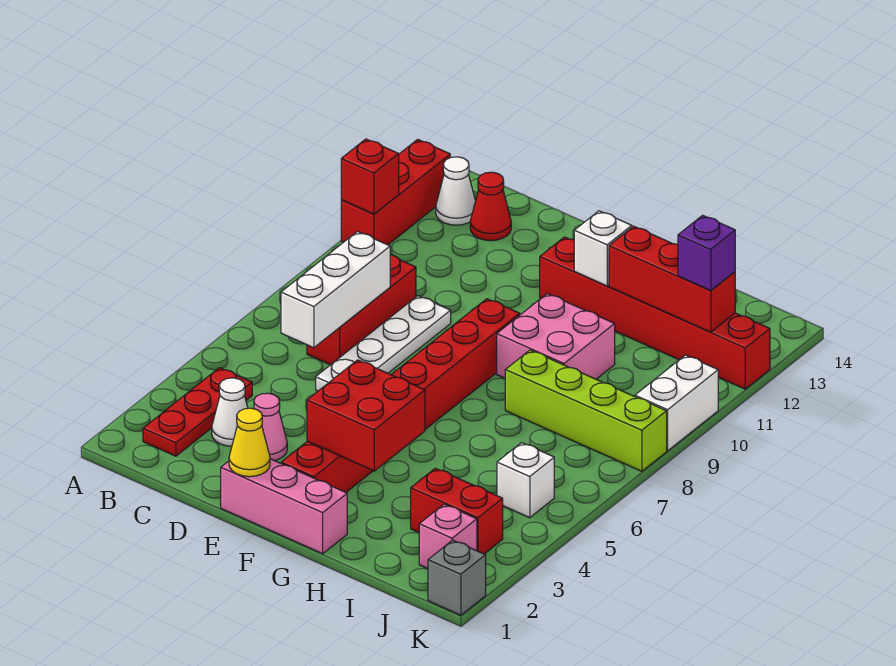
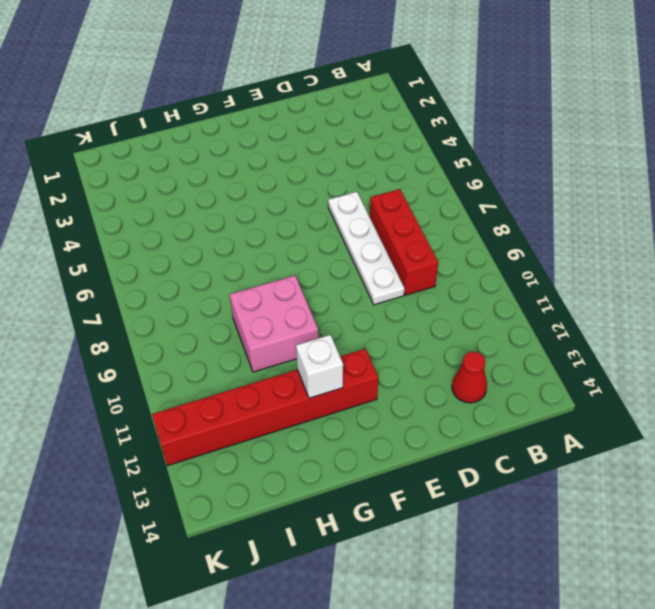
none -> red brick A11:A13 level 1
none -> red plate B2:B4 level 1
none -> white cone B13 level 1

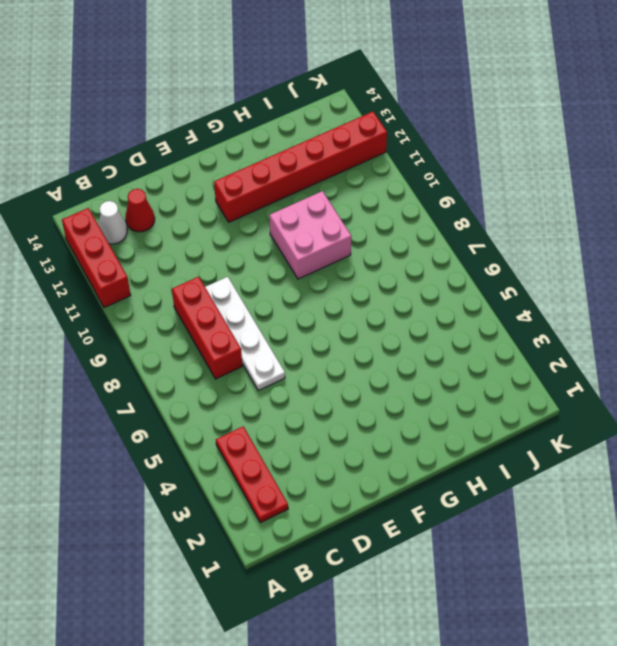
none -> white cone C3 level 1
none -> pink cone D3 level 1
none -> pink brick E1:G1 level 1

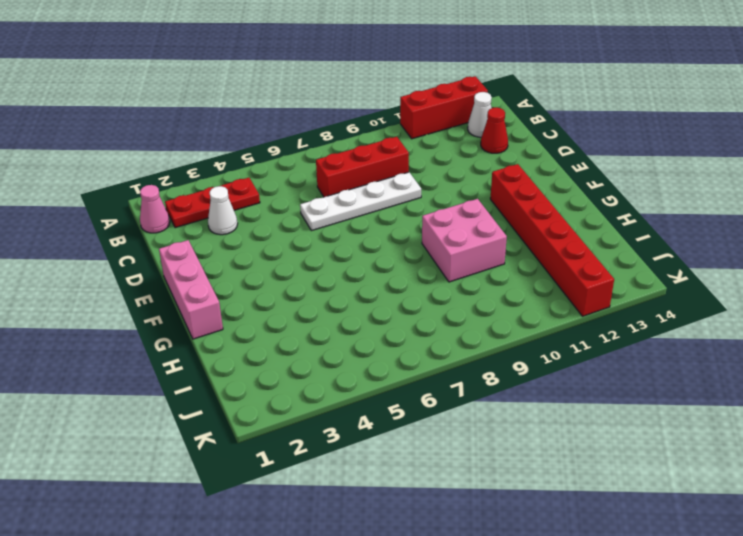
pink cone B1 level 1 -> pink cone D3 level 1
none -> red brick F2:F9 level 1
none -> lime brick H8:K8 level 1
none -> red brick I3:J3 level 1

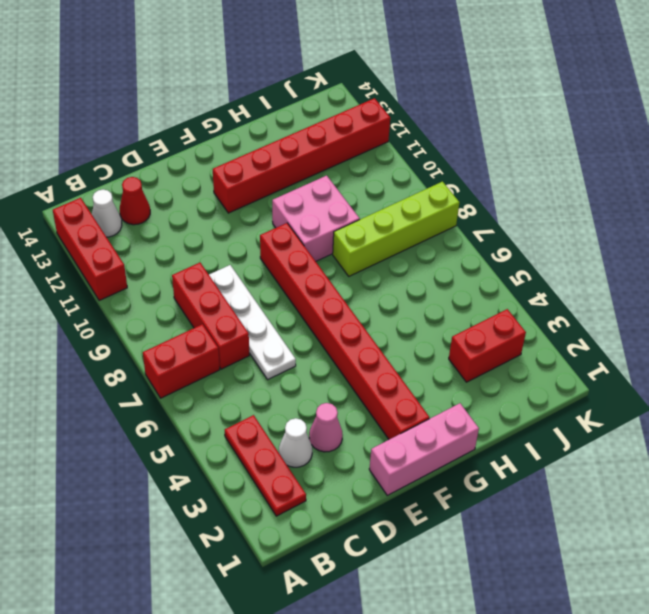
red brick A7:B7 level 1 -> none
none -> pink brick J2 level 1
none -> white brick J5 level 1
none -> grey brick K1 level 1

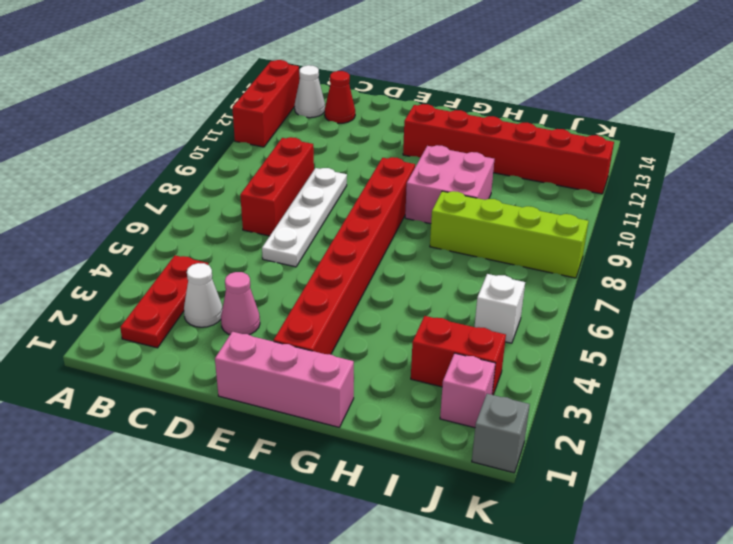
none -> white brick K9:K10 level 1
none -> red brick A11 level 2
none -> white brick C6:C8 level 2

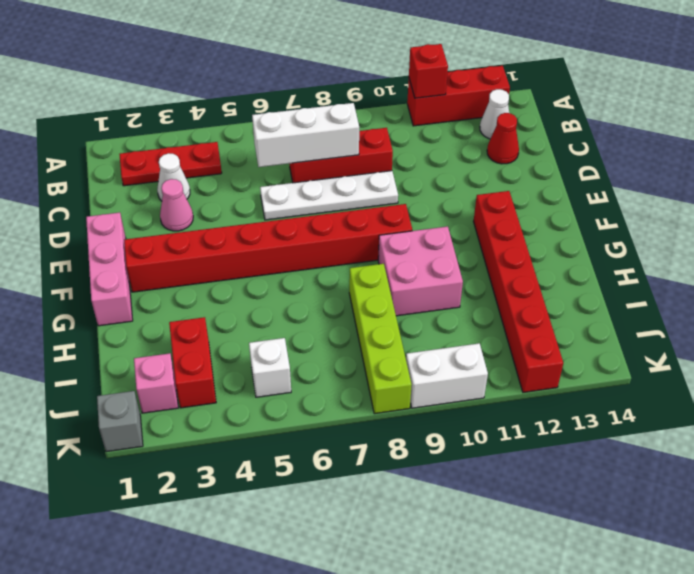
none -> yellow cone E1 level 2
none -> red brick F3:G4 level 2
none -> white brick G12 level 2

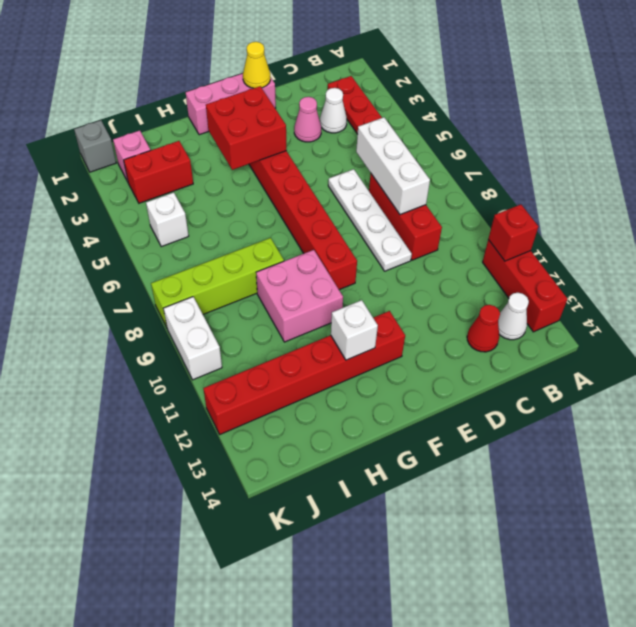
none -> red brick H12:J12 level 2
none -> purple brick J12 level 3

